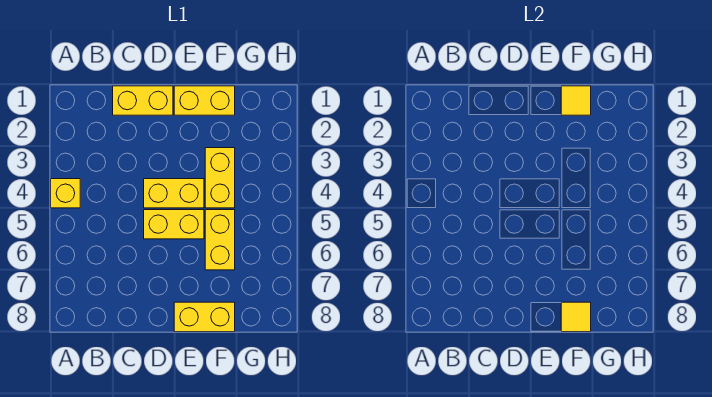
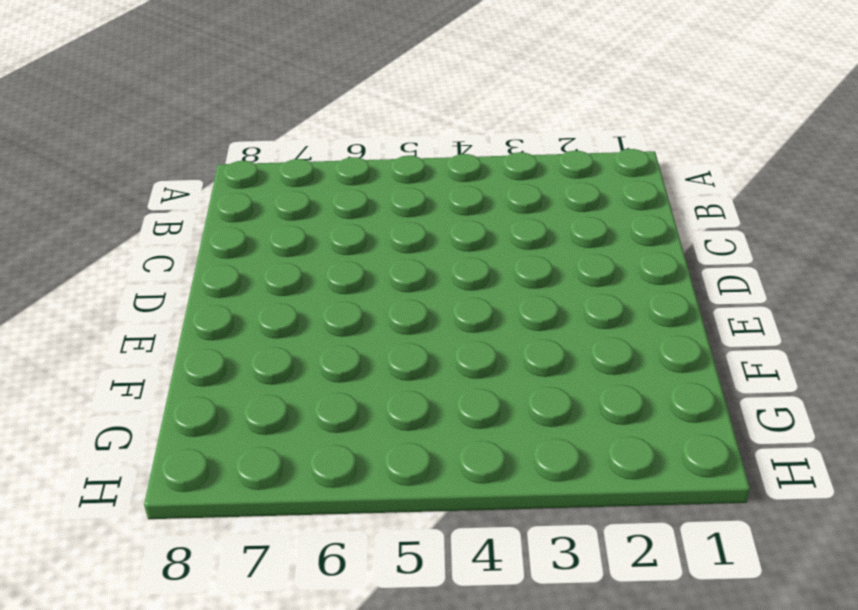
none -> yellow brick A4 level 1
none -> yellow brick C1:D1 level 1

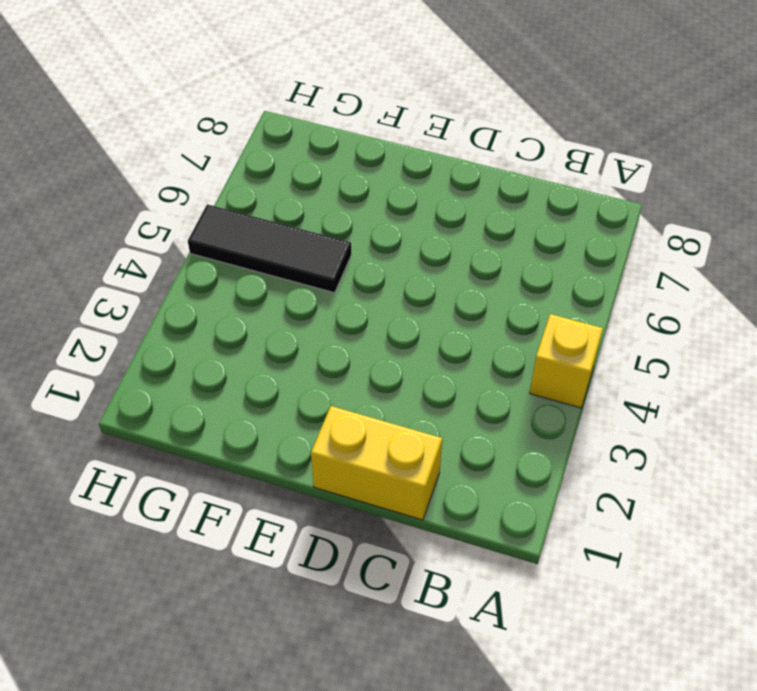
black tile F5:H5 level 1 -> yellow brick F5:F6 level 1
none -> yellow brick D4:E4 level 1
none -> yellow brick D5:E5 level 1

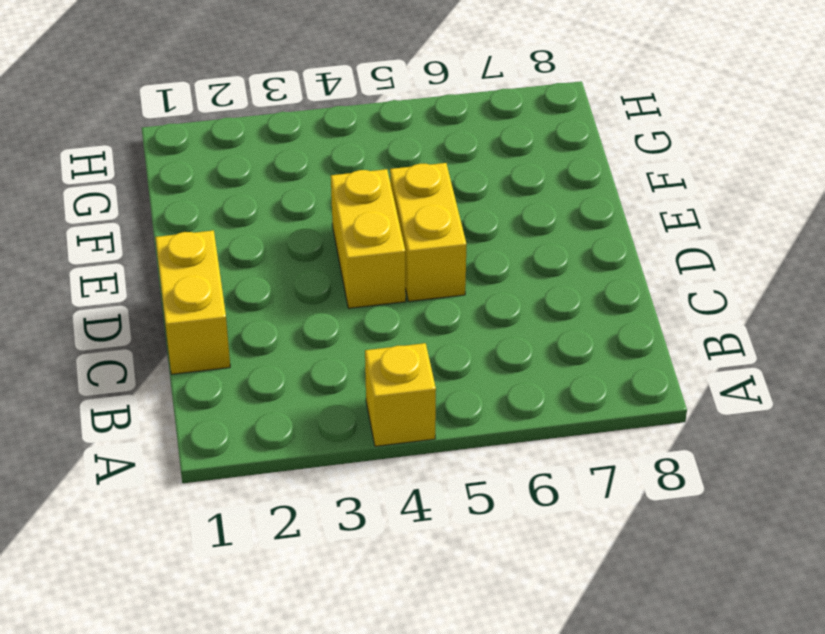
none -> yellow brick E1:F1 level 1
none -> yellow brick E8:F8 level 1

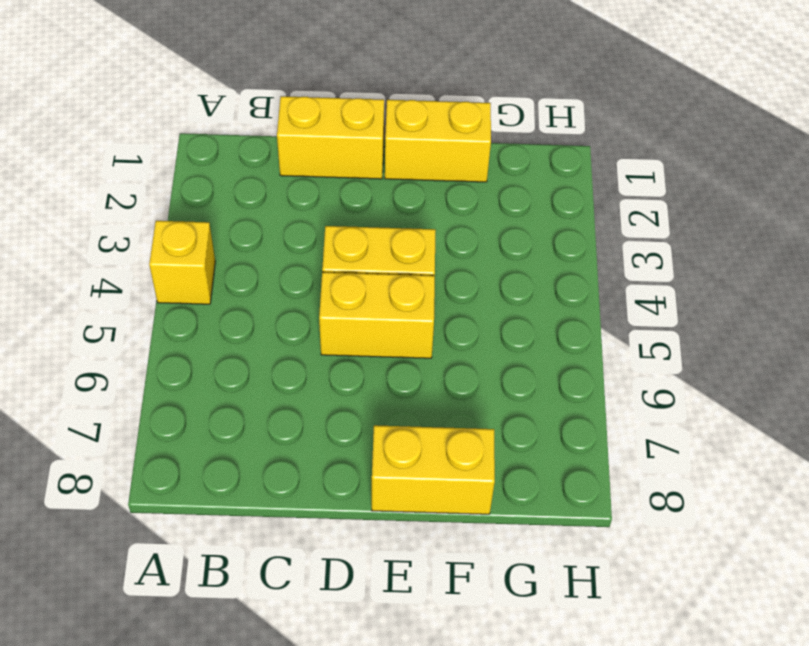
none -> yellow brick F3:F4 level 1
none -> yellow brick F5:F6 level 1

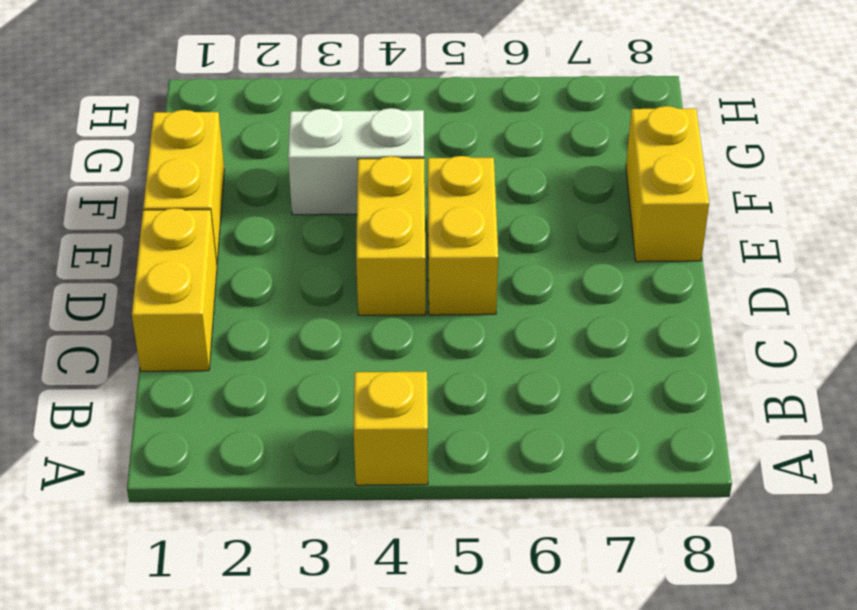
white brick F3:F4 level 1 -> yellow brick F3:F4 level 1
none -> yellow brick F5:F6 level 1
none -> yellow tile F1 level 2

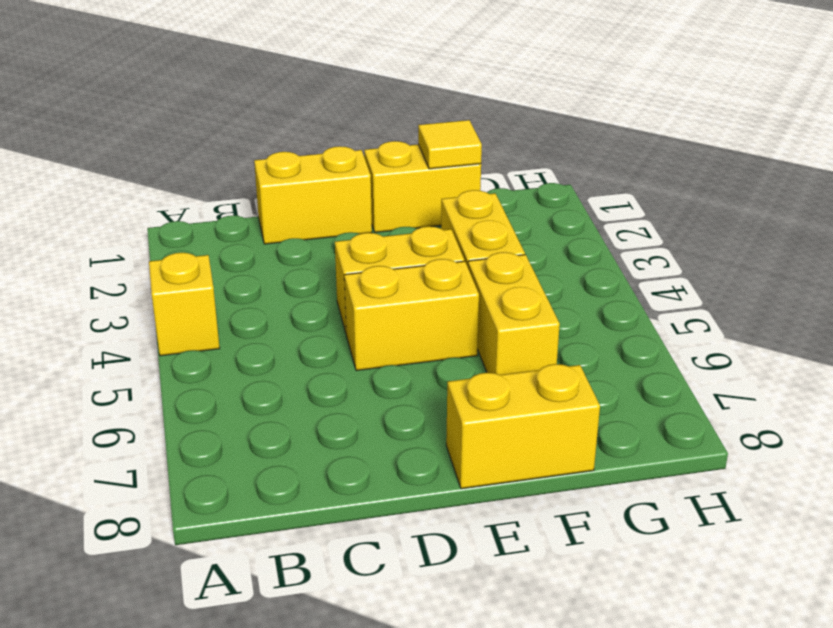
none -> yellow tile F8 level 2

